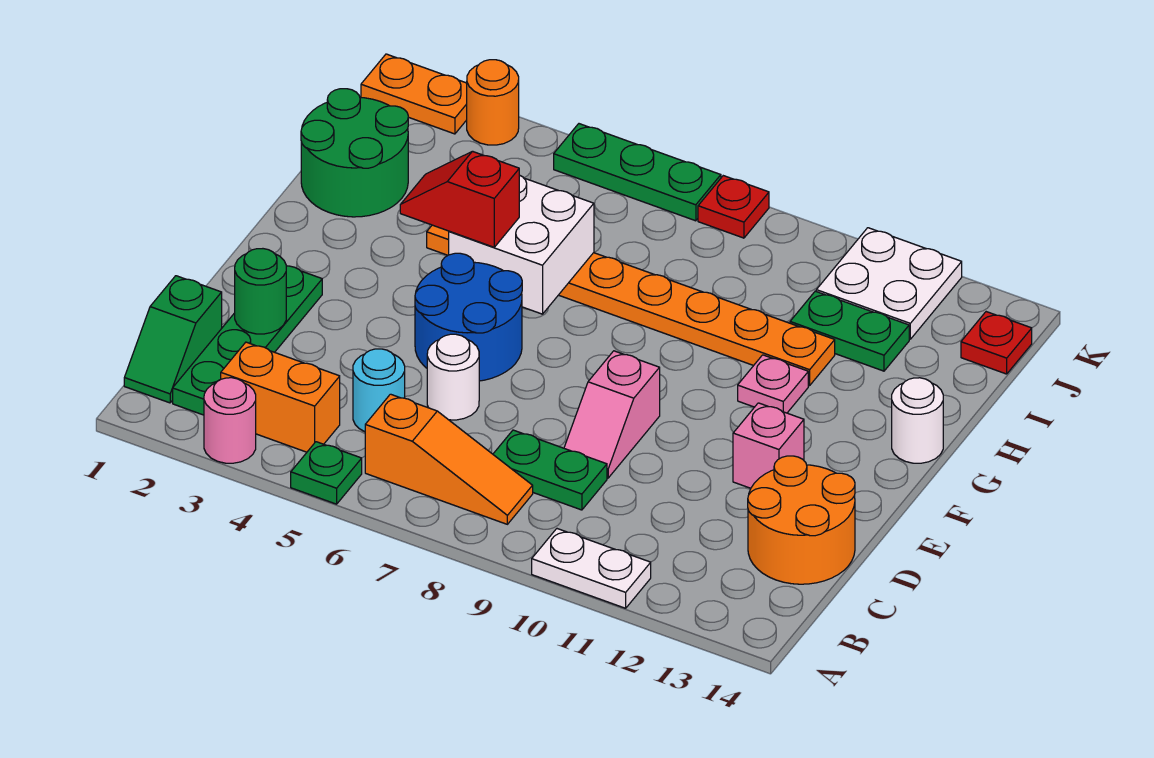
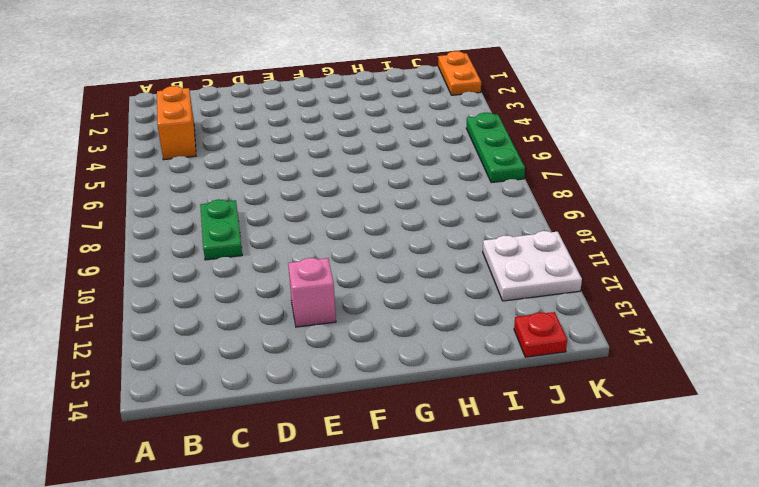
none -> pink round brick A3 level 1
none -> green plate A5 level 1
none -> white plate A10:A11 level 1

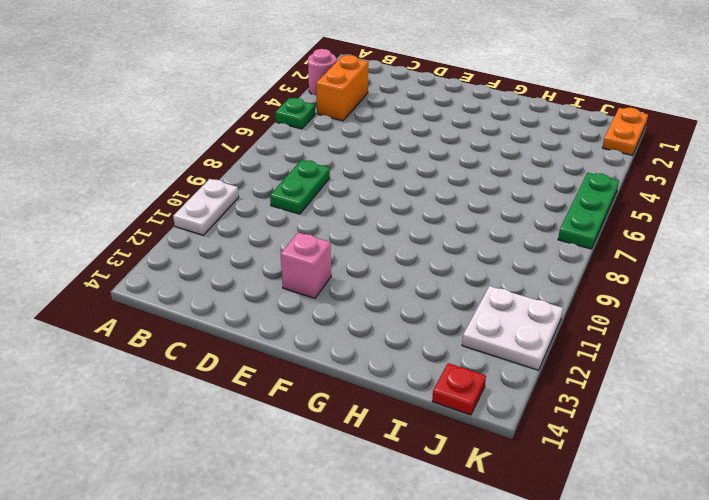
none -> green slope B1:C1 level 1 top C
none -> green plate B2:E2 level 1
none -> orange slope B6:B8 level 1 top 6

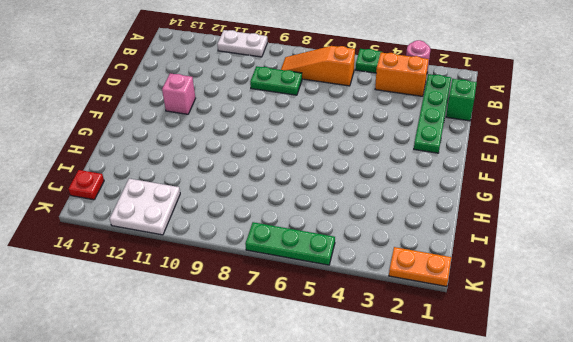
none -> cyan round brick C5 level 1
none -> orange round brick C13:D14 level 1
none -> white round brick D6 level 1

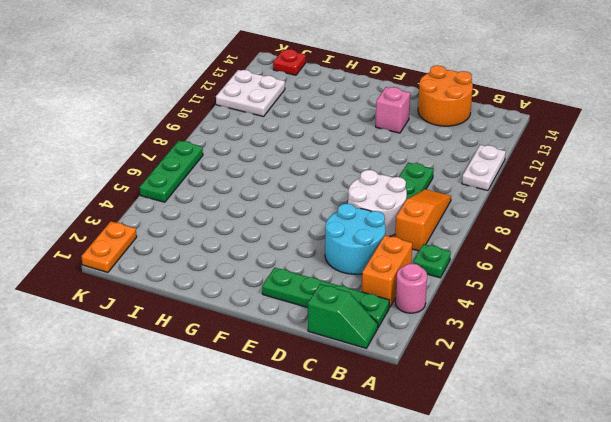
cyan round brick C4:D5 level 1 -> cyan round brick C5 level 1
white round brick C6:D7 level 1 -> white round brick D6 level 1
none -> pink slope D9:E9 level 1 top E
none -> blue round brick E5:F6 level 1
none -> pink plate G11 level 1

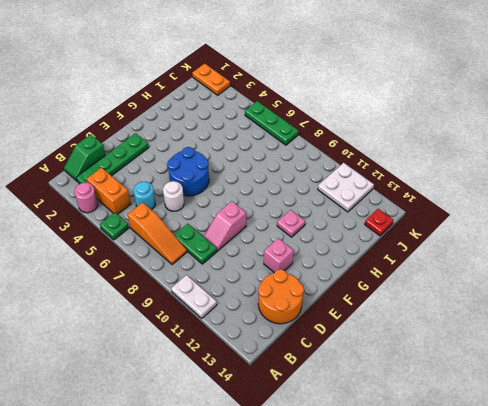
none -> white round brick G14 level 1
none -> green round brick H1:I2 level 1
none -> orange plate H4:H11 level 1

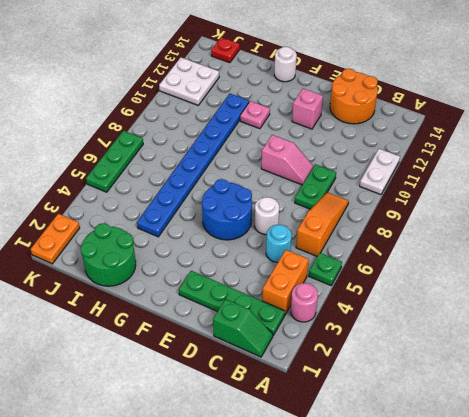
blue plate H4:H11 level 1 -> orange plate H4:H11 level 1
none -> green plate I11:I12 level 1
none -> orange round brick K3 level 1
none -> red plate K8 level 1

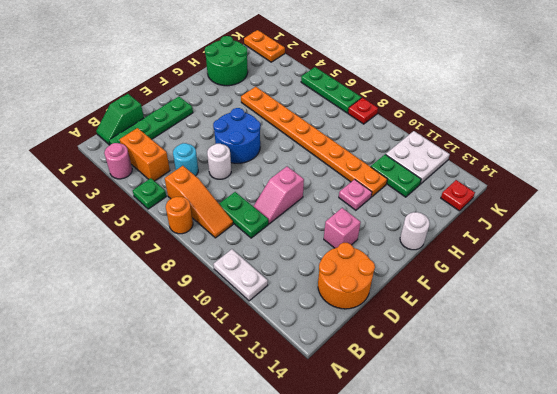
orange round brick A7 level 1 -> orange round brick K3 level 1
none -> green round brick D2 level 2
none -> white brick G5:H6 level 2
none -> red slope G4:G5 level 3 top 5

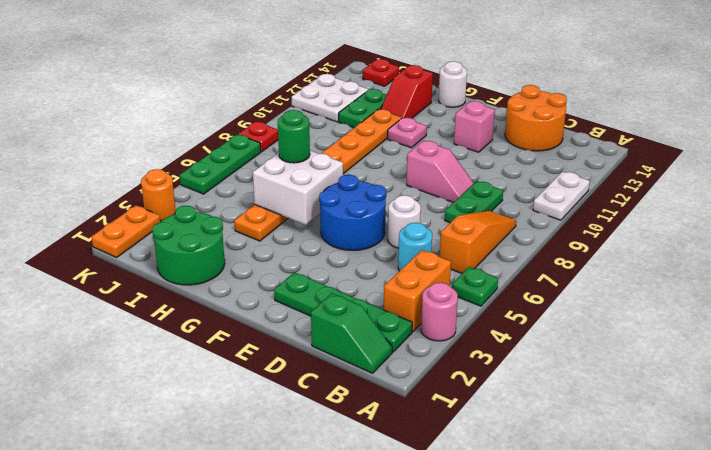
green round brick H6 level 3 -> green round brick D2 level 2
red slope H12:H13 level 1 top 13 -> red slope G4:G5 level 3 top 5

